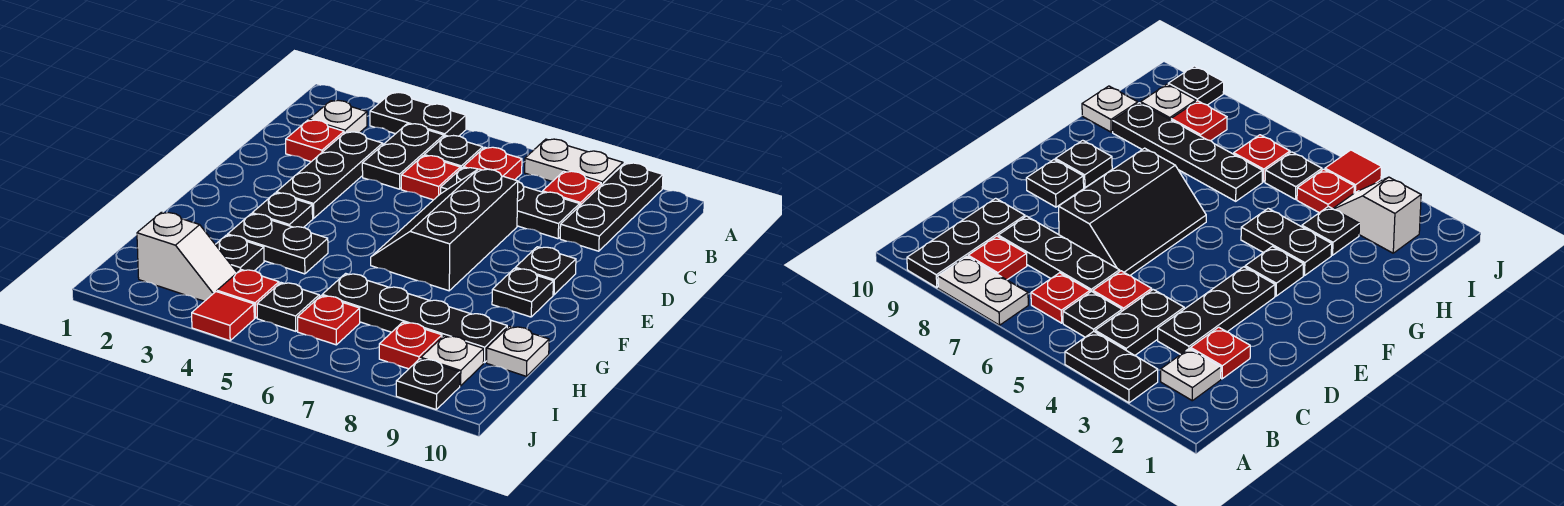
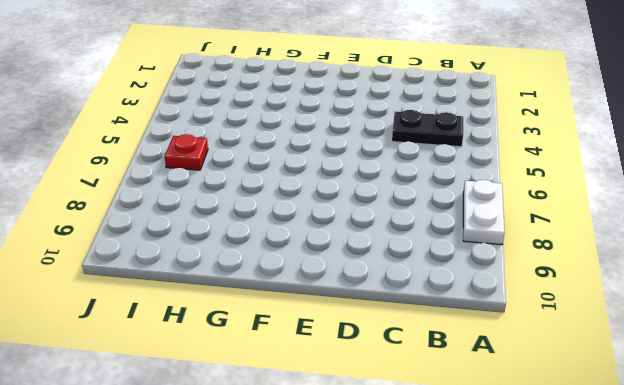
none -> black plate A3:A4 level 1
none -> black plate A9:C9 level 1
none -> white plate B2 level 1

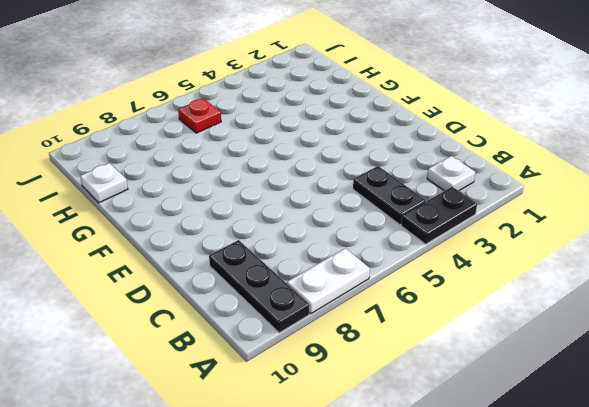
none -> black plate B5 level 1
none -> red plate B6 level 1
none -> red plate B8 level 1

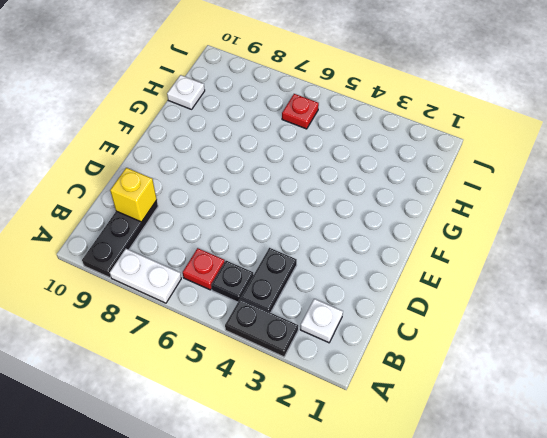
yellow brick C9 level 2 -> none
none -> red plate B8 level 1
none -> red plate C2 level 1
none -> black plate C3:E3 level 1

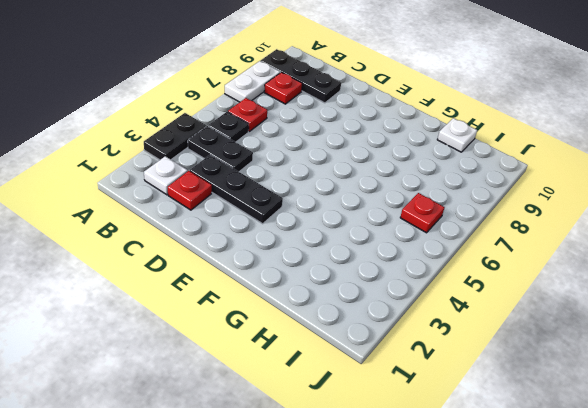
none -> red plate C5 level 1
none -> black plate C6:C8 level 1
none -> black slope D6:F7 level 1 top 7

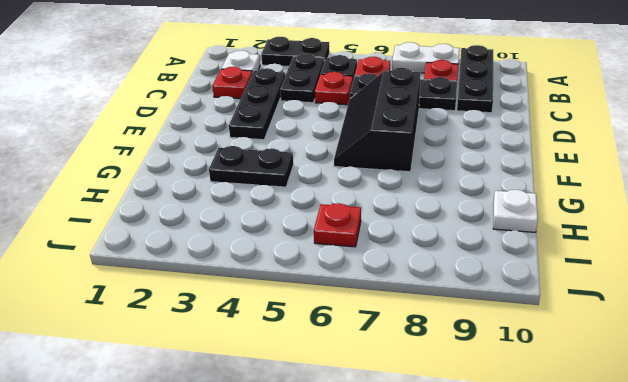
none -> black plate E9 level 1
none -> black plate F3 level 1
none -> black plate F9 level 1

